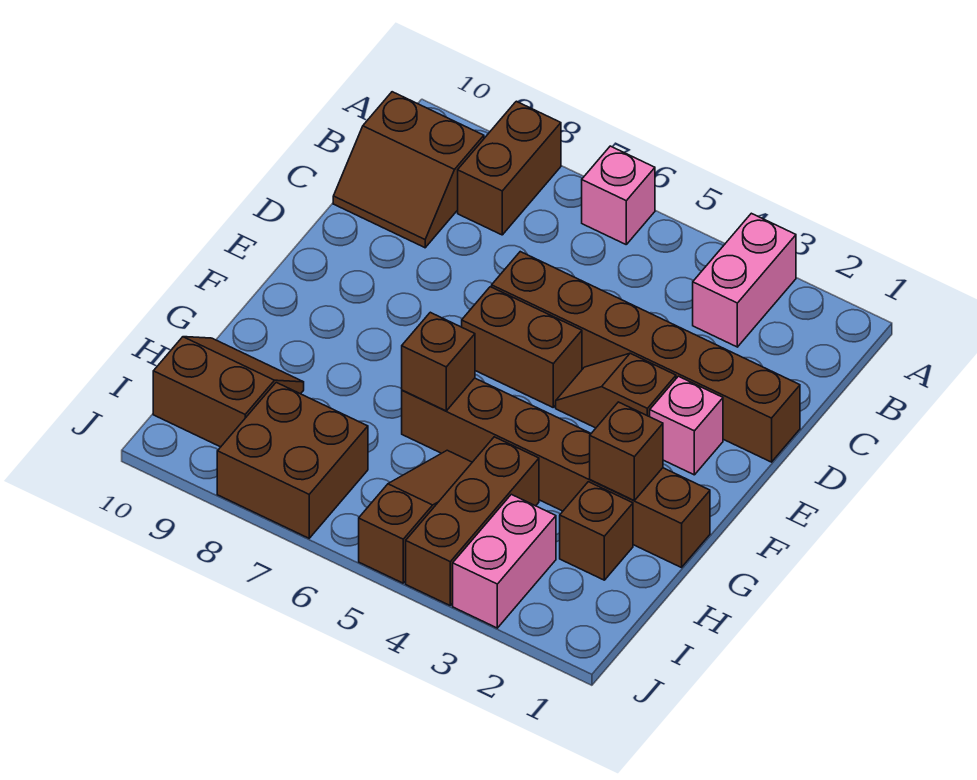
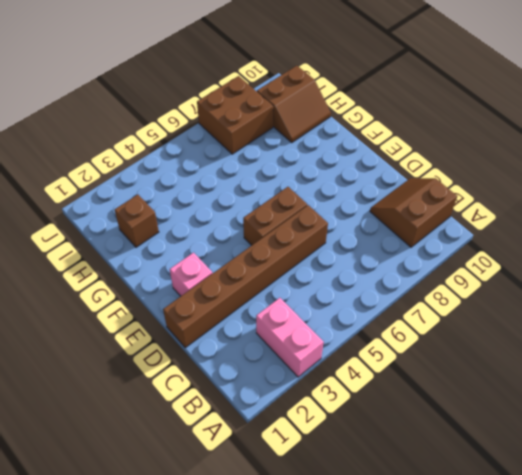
none -> pink brick A6 level 1
none -> brown brick A8:B8 level 1
none -> brown slope E3:E4 level 1 top 3

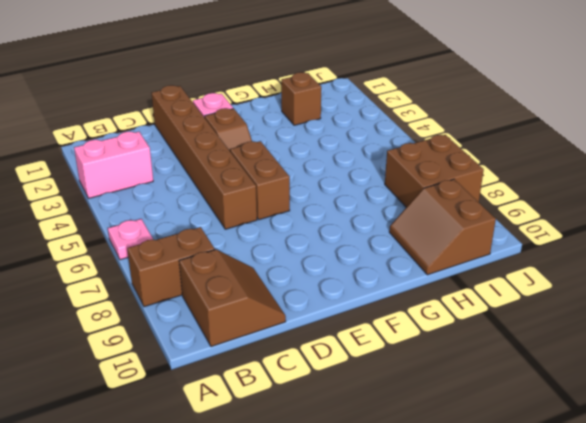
pink plate A6 level 1 -> pink brick A6 level 1
none -> brown brick G1:G6 level 1
none -> brown brick H4:J4 level 1
none -> brown slope H5:J5 level 1 top J

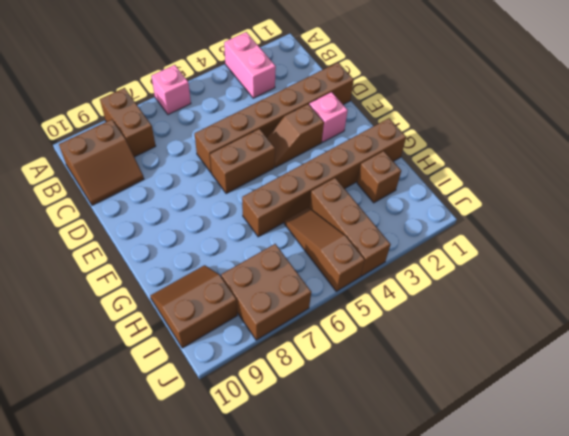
none -> pink brick I3:J3 level 1
none -> brown brick G2 level 2
none -> brown brick G6 level 2

